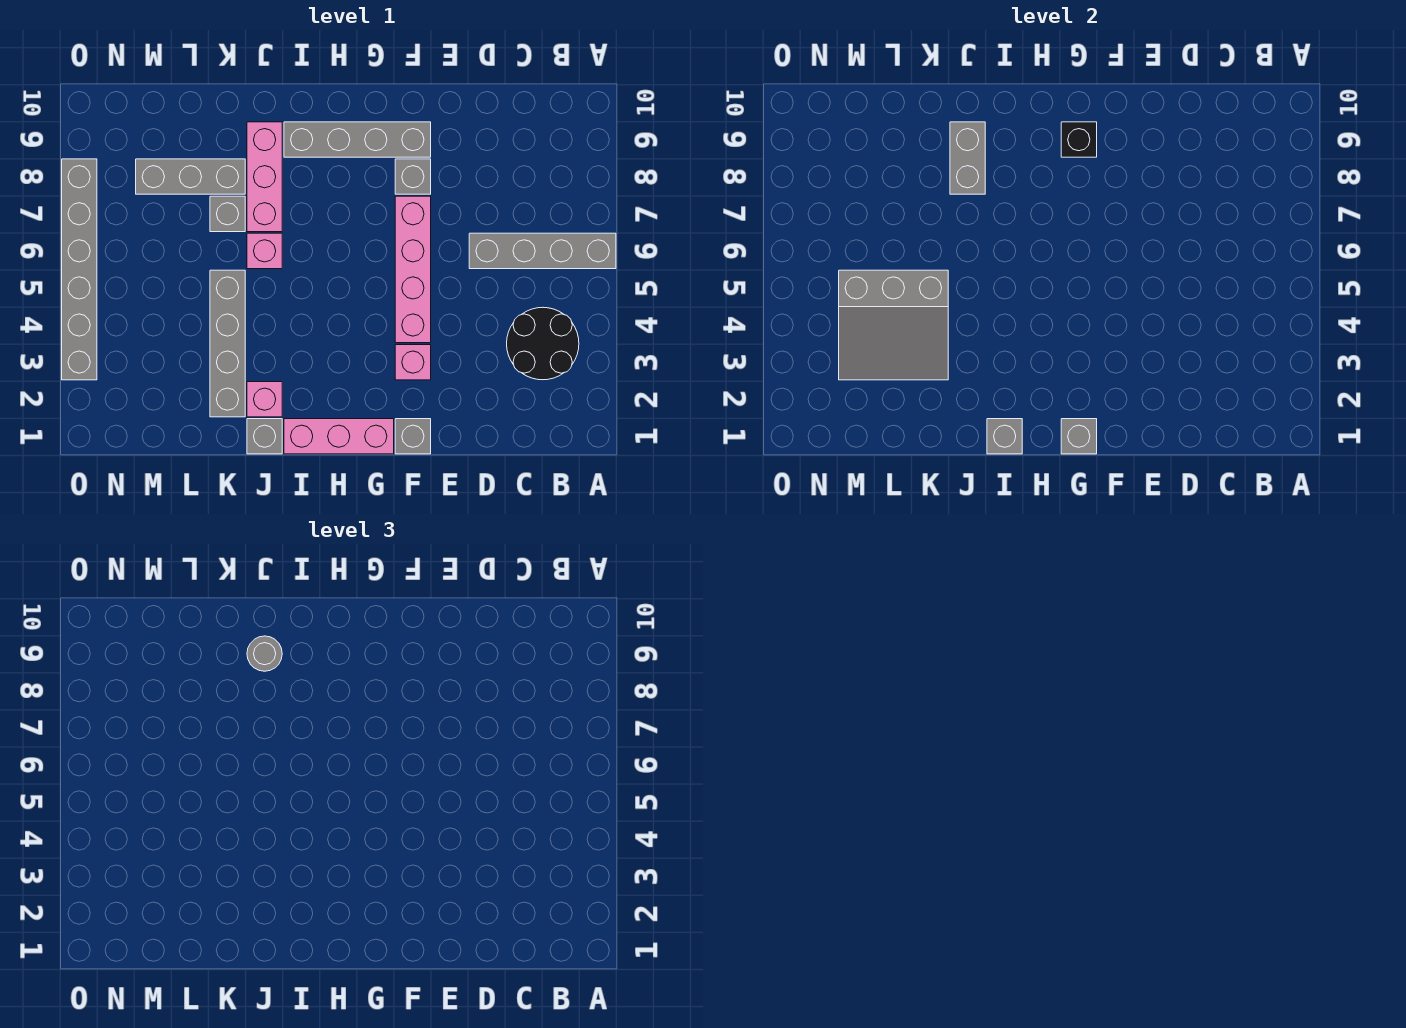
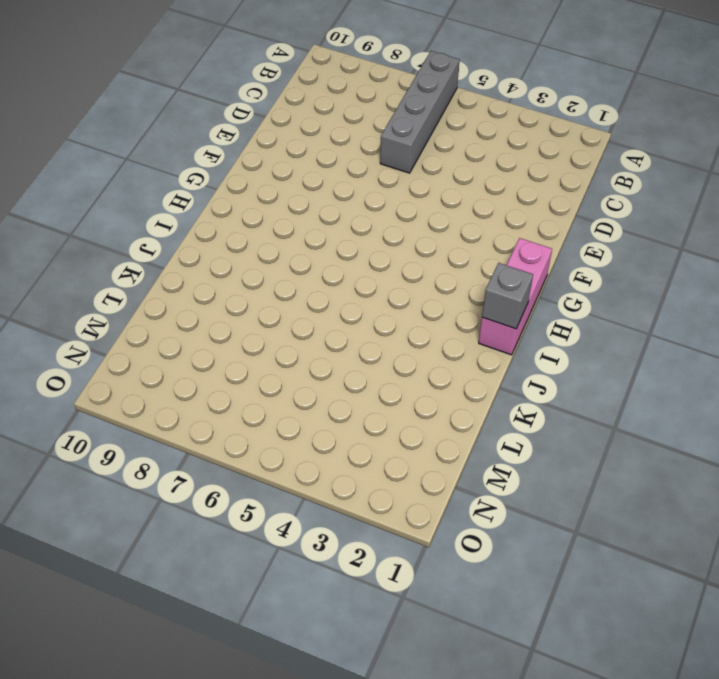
none -> black round brick B3:C4 level 1
none -> grey brick F1 level 1
none -> pink brick F3 level 1

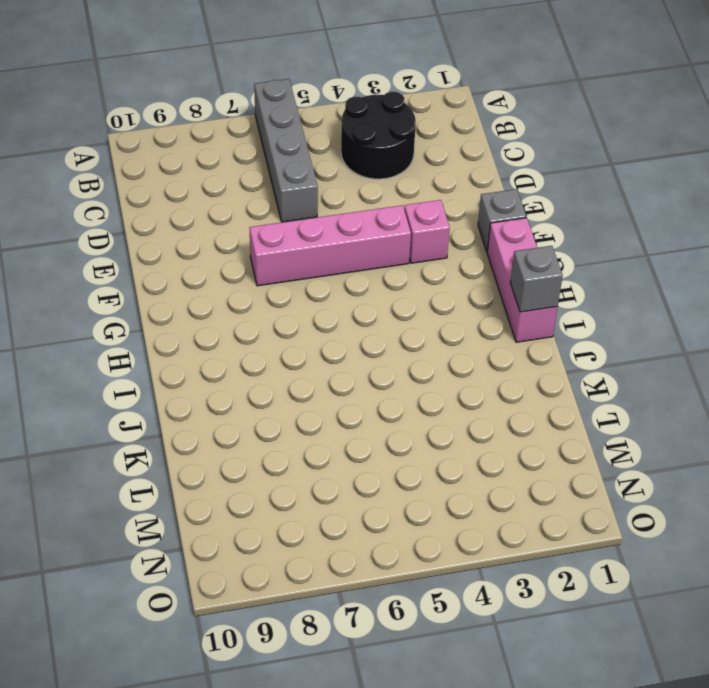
none -> grey brick F8 level 1
none -> grey brick F9:I9 level 1
none -> grey brick J1 level 1

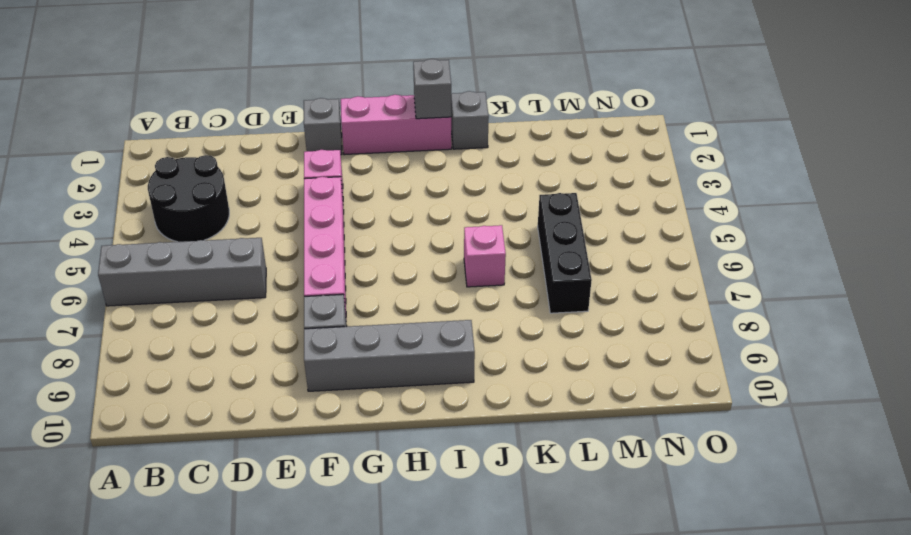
black brick L5:L7 level 1 -> none
none -> pink brick J2 level 1
none -> pink brick J7:J9 level 1
none -> grey brick K2:K5 level 1

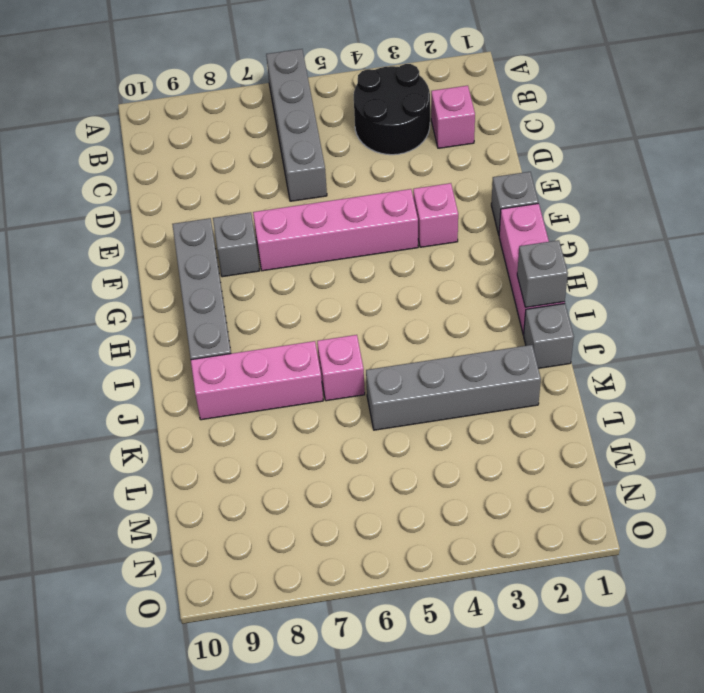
pink brick C2 level 1 -> pink brick J2 level 1
none -> grey brick K7 level 1
none -> grey brick K8:M8 level 1
none -> grey brick O3:O8 level 1

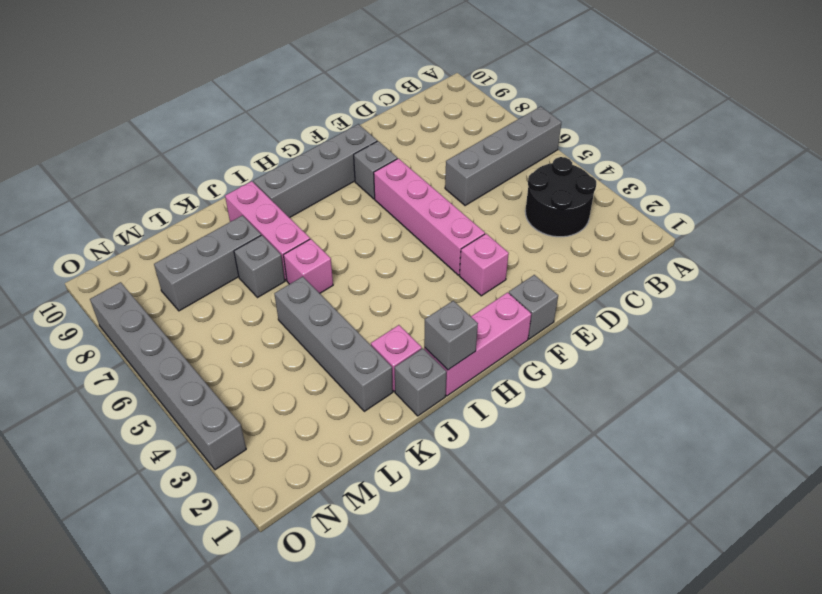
none -> grey brick G1 level 2
none -> black brick G9 level 2
none -> grey brick J8:J9 level 2

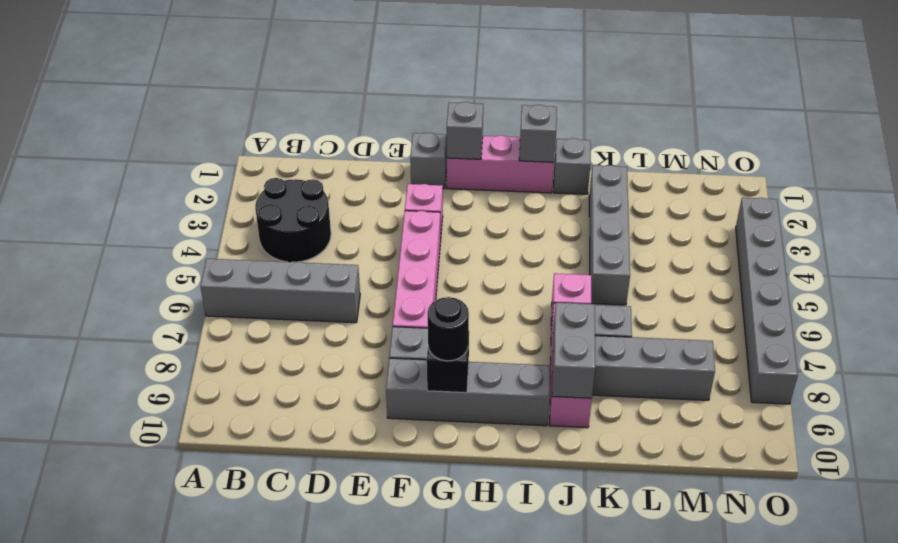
black round brick G9 level 3 -> none
none -> pink brick J2 level 1
none -> grey slope K3:M5 level 2 top 5
none -> grey round brick J9 level 3

